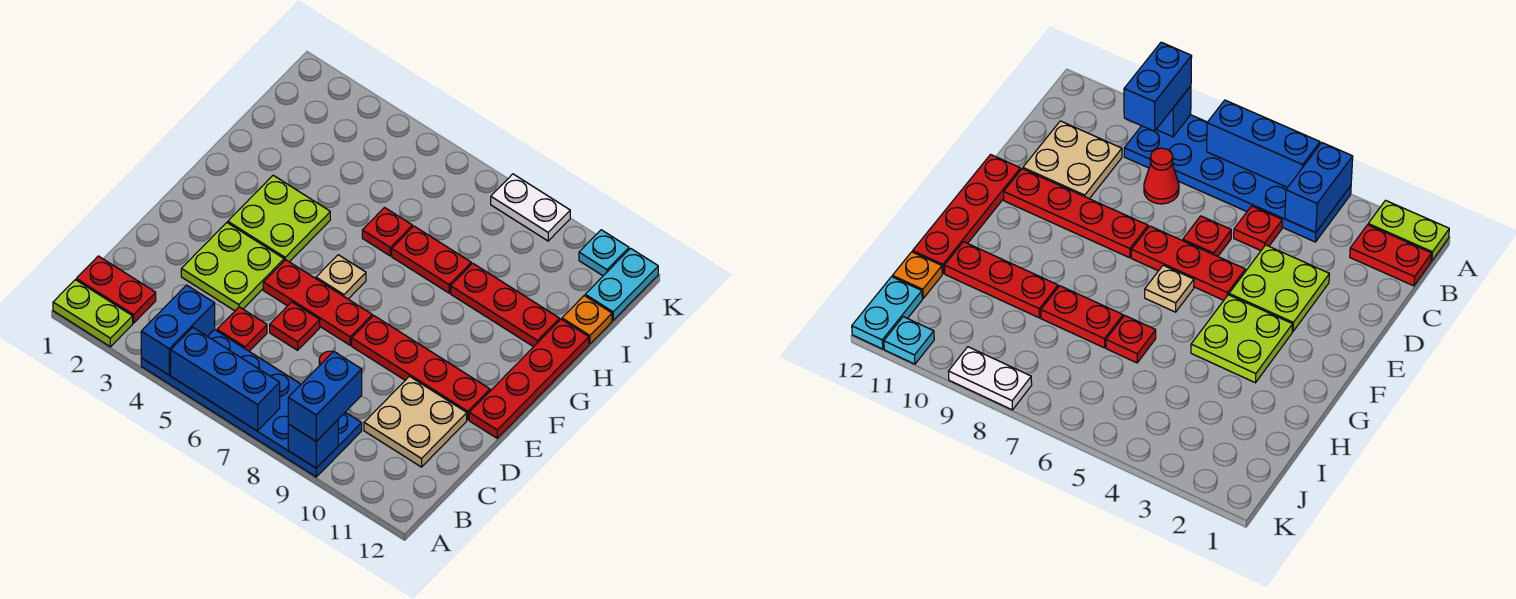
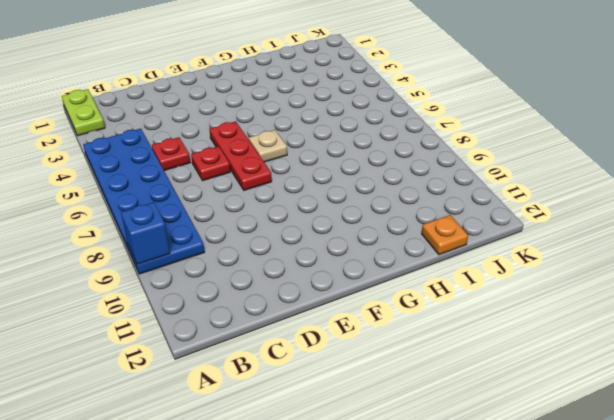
none -> red plate B1:B2 level 1
none -> red cone C8 level 1
none -> tan plate C10:D11 level 1

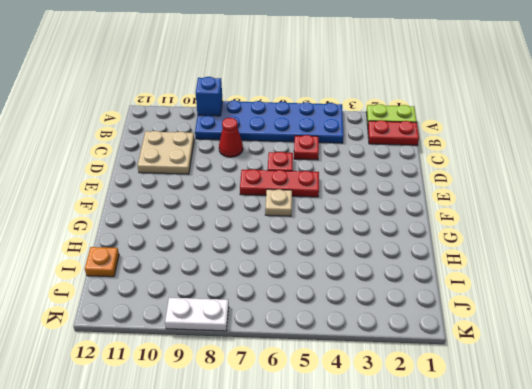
none -> lime plate D3:E4 level 1
none -> red plate E8:E11 level 1
none -> red plate E12:H12 level 1

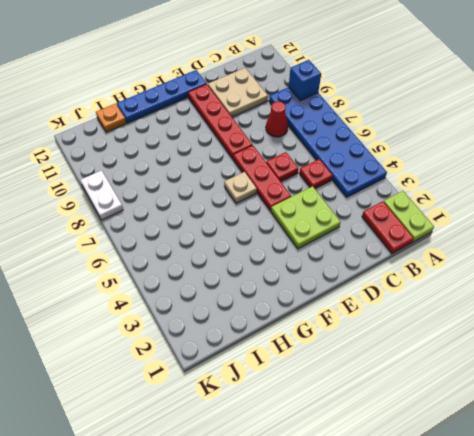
blue plate E12:H12 level 1 -> red plate E12:H12 level 1
none -> lime plate F3:G4 level 1
none -> red plate H6 level 1
none -> red plate H7:H8 level 1

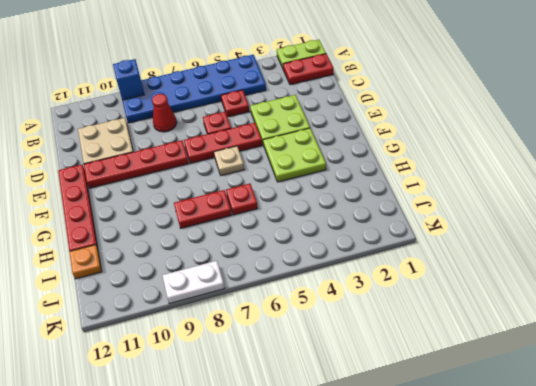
none -> red plate H9:H11 level 1
none -> cyan plate J12:K12 level 1
none -> cyan plate K11 level 1

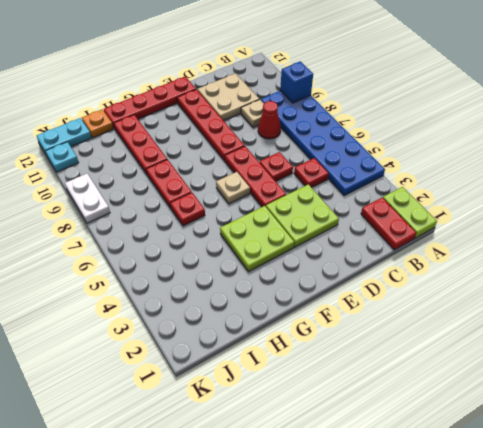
tan plate C9 level 1 -> none
none -> blue brick A4:B4 level 2
none -> blue brick A5:A7 level 2
none -> blue brick A9:B9 level 3

